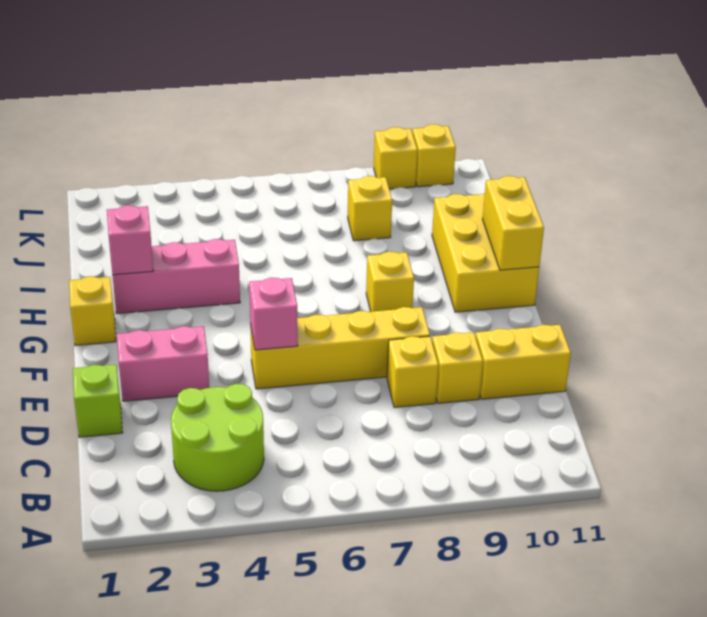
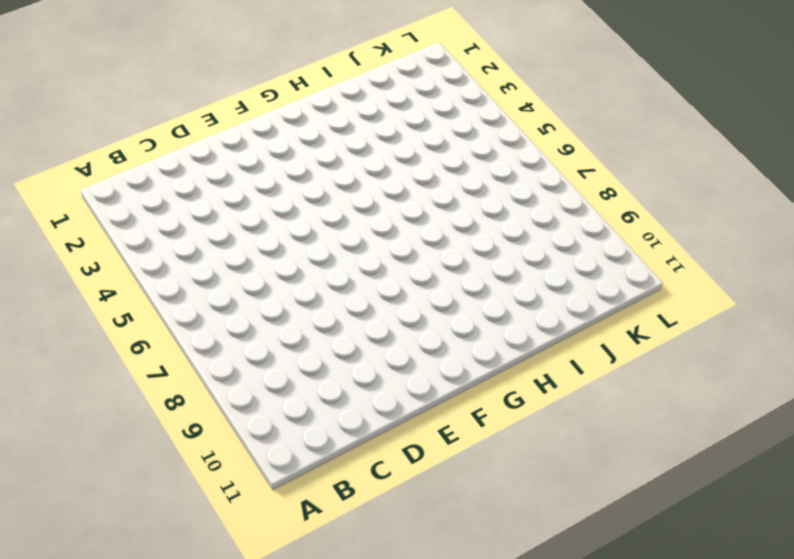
none -> lime round brick B3:C4 level 1
none -> lime brick D1 level 1
none -> yellow brick D8 level 1

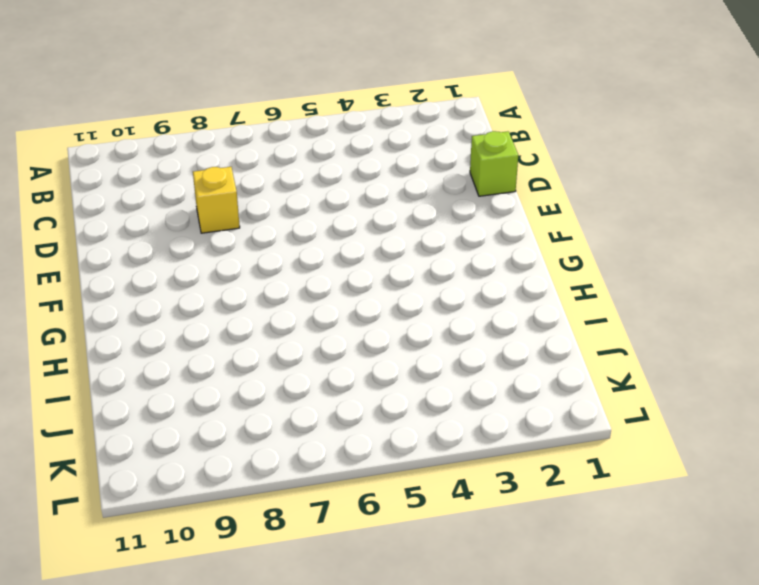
none -> lime round brick B3:C4 level 1
none -> yellow brick D9 level 1
none -> yellow brick D10:D11 level 1

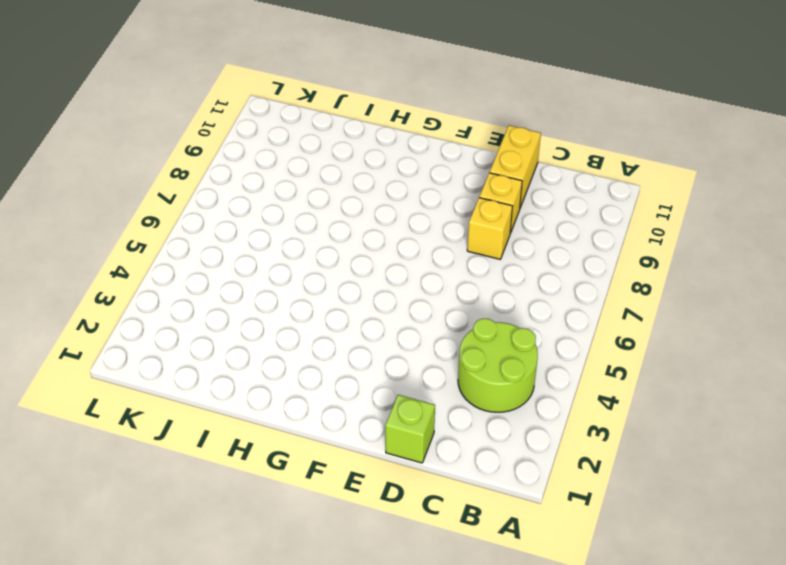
none -> pink brick E2:E3 level 1
none -> yellow brick E5:E8 level 1
none -> yellow brick G1 level 1

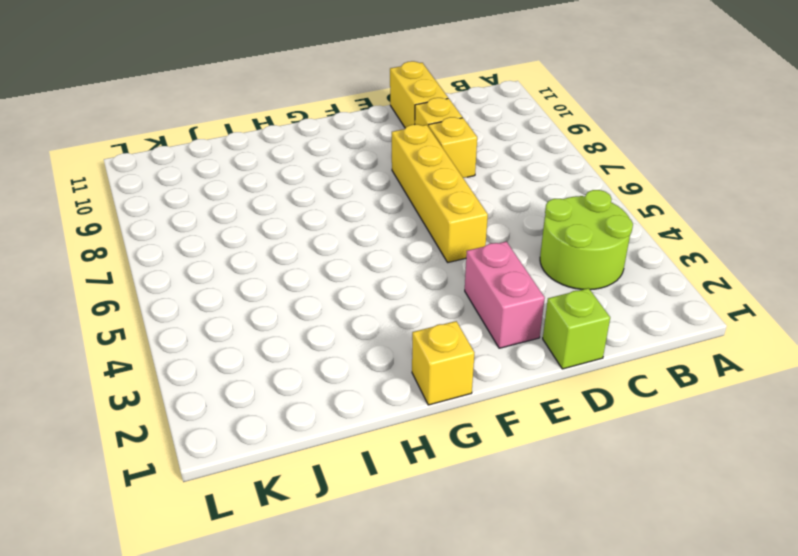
none -> yellow brick G8 level 1
none -> yellow brick G10:I11 level 1
none -> pink brick H2:H4 level 1

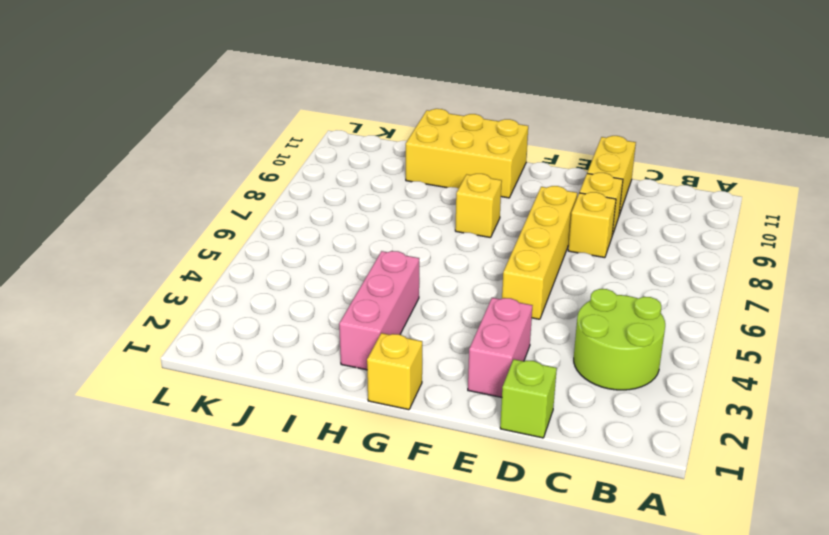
none -> yellow brick J8 level 1
none -> yellow brick L9 level 1
none -> yellow brick L10 level 1

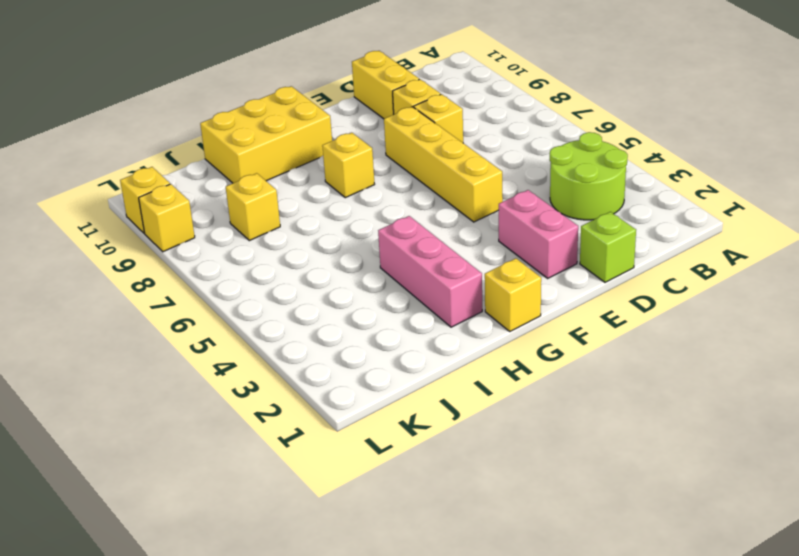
none -> pink brick E5 level 2
none -> yellow brick G11:H11 level 2
none -> pink brick H2 level 2

